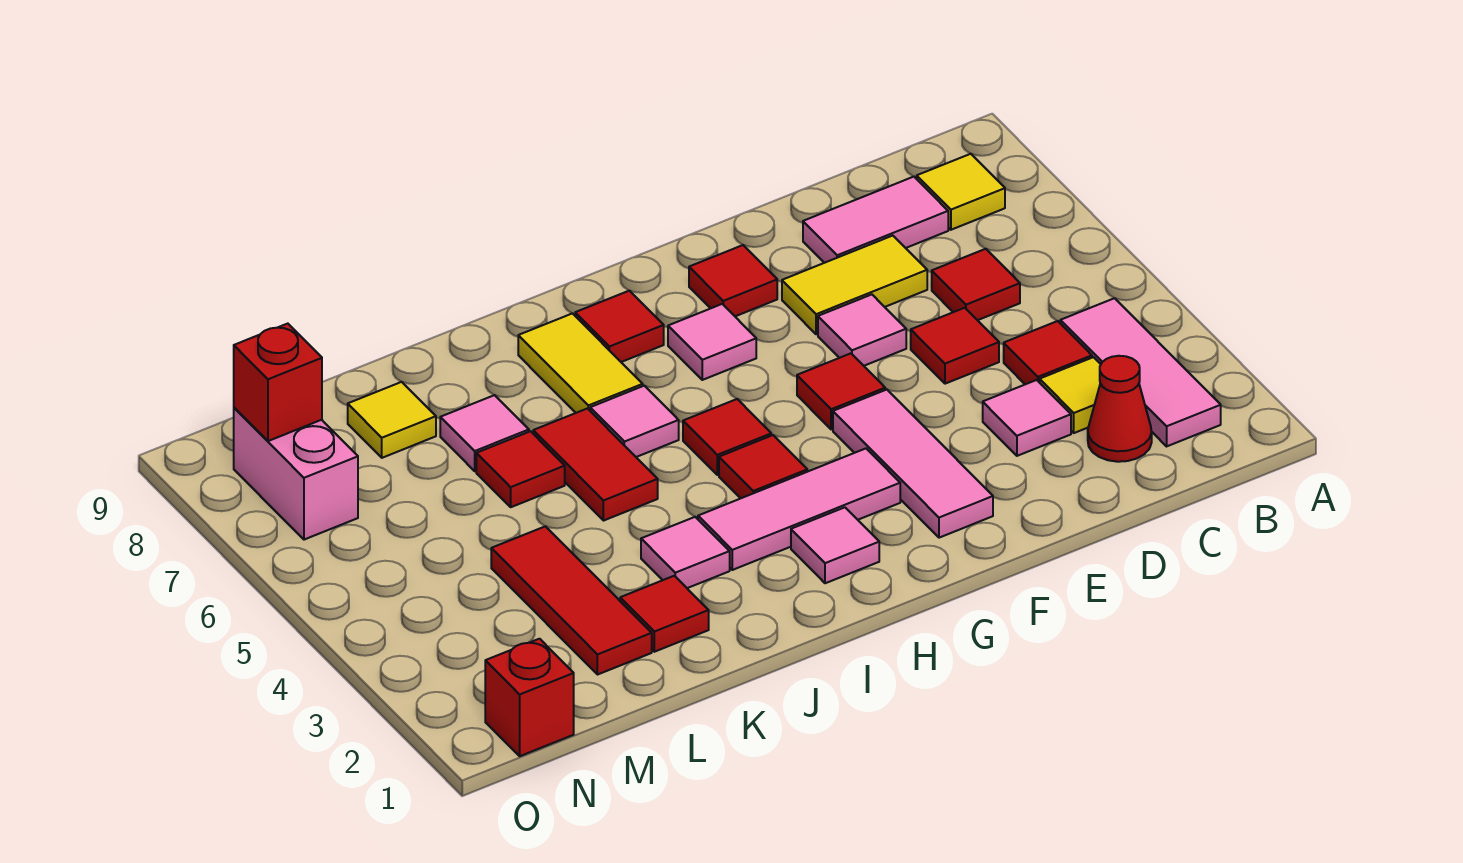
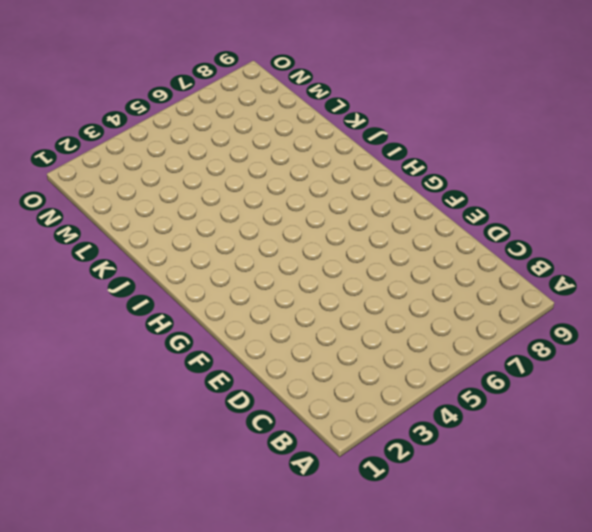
none -> pink tile B2:B4 level 1
none -> yellow tile B8 level 1
none -> red cone C2 level 1
none -> yellow tile C3 level 1

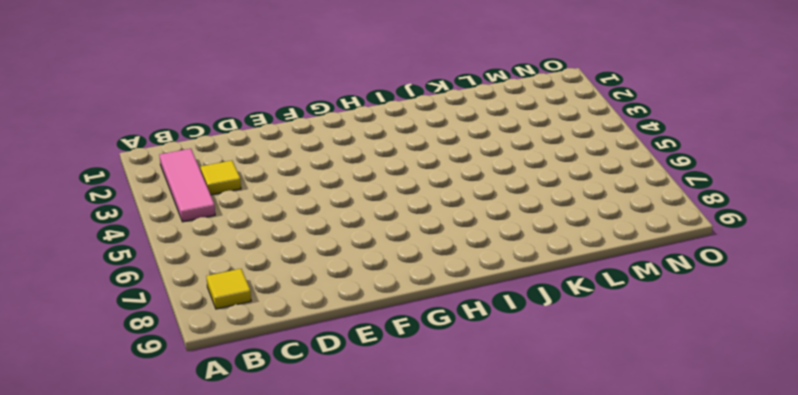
none -> red cone C2 level 1
none -> red tile C4 level 1
none -> red tile C6 level 1
none -> pink tile C8:D8 level 1

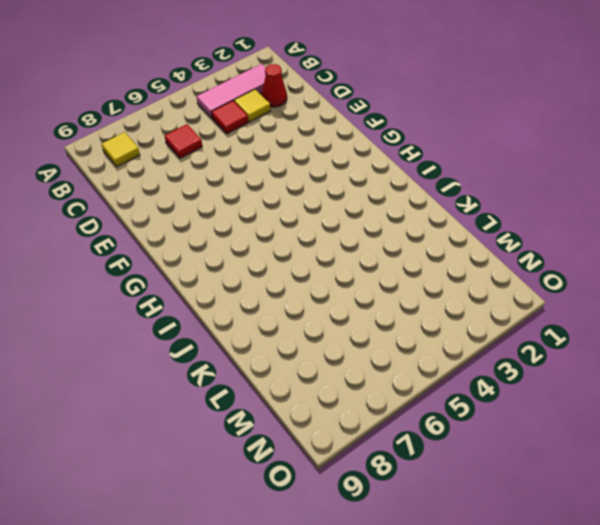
none -> pink tile C8:D8 level 1
none -> pink tile D3 level 1
none -> red tile D5 level 1
none -> yellow tile D7:E7 level 1

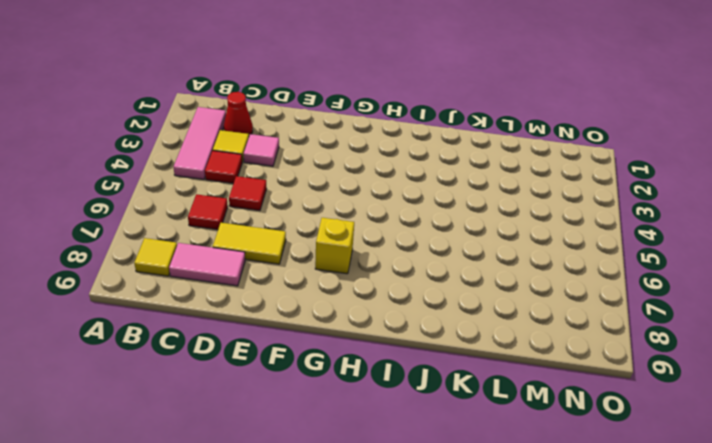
yellow brick G7 level 1 -> pink tile G7 level 1
none -> pink tile E6 level 1
none -> pink tile F2:F4 level 1
none -> red tile F5 level 1
none -> red tile F8 level 1

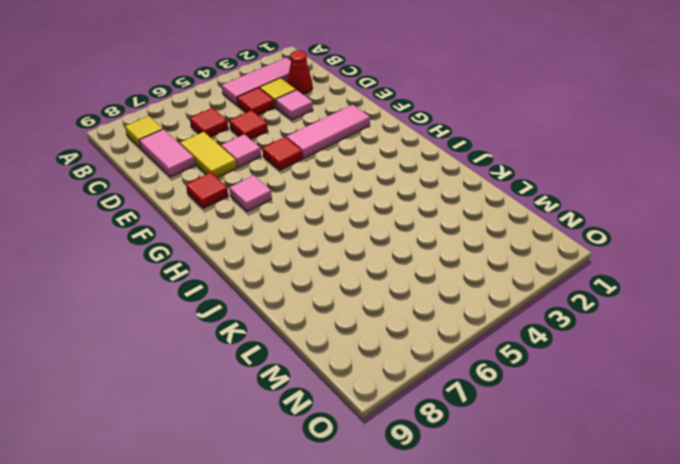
none -> pink tile G3:I3 level 1
none -> pink tile H2 level 1
none -> red tile H4 level 1
none -> red tile H5 level 1

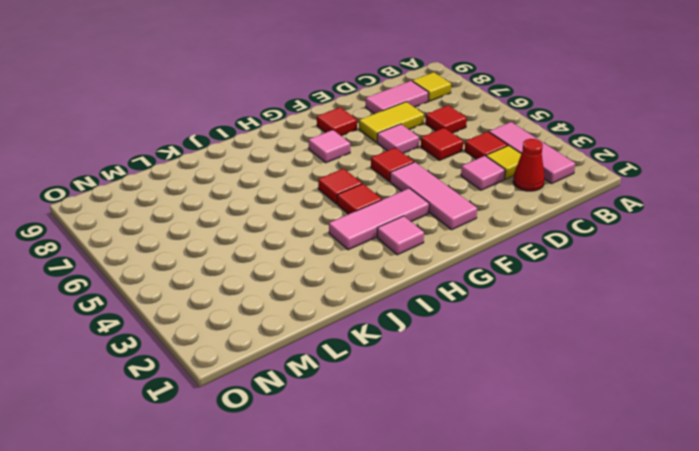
none -> red tile H8 level 1
none -> pink tile I6 level 1
none -> yellow tile I7:I8 level 1
none -> pink tile J3 level 1

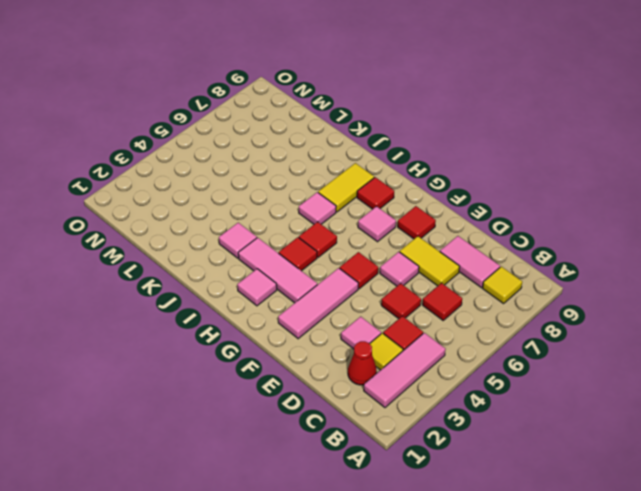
none -> red tile J5:J6 level 1
none -> red tile K2 level 1
none -> red tile K6 level 1
none -> pink tile K7 level 1

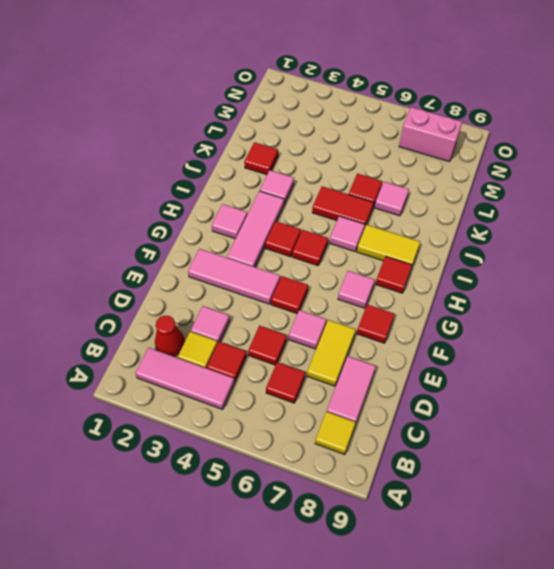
none -> red tile L2:L4 level 1
none -> yellow tile L8 level 1
none -> red brick N1 level 1
none -> red brick N8 level 2

